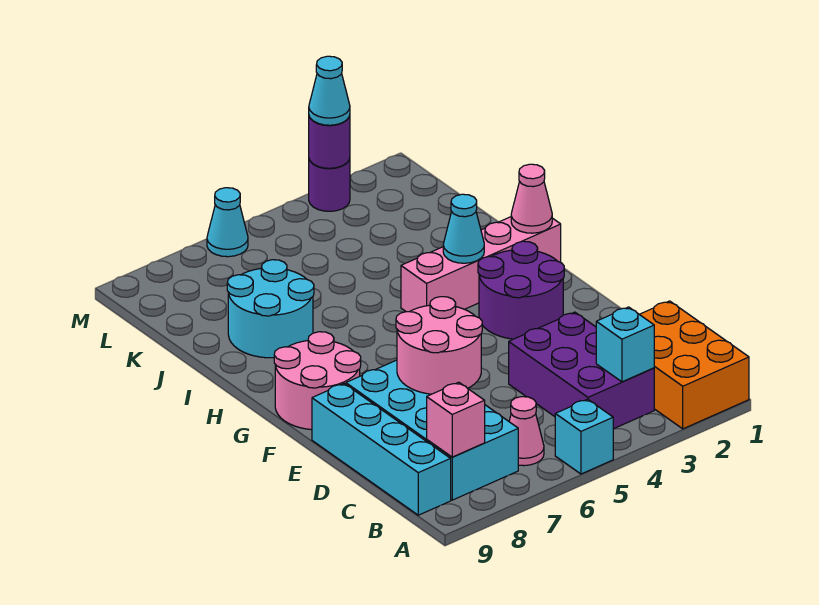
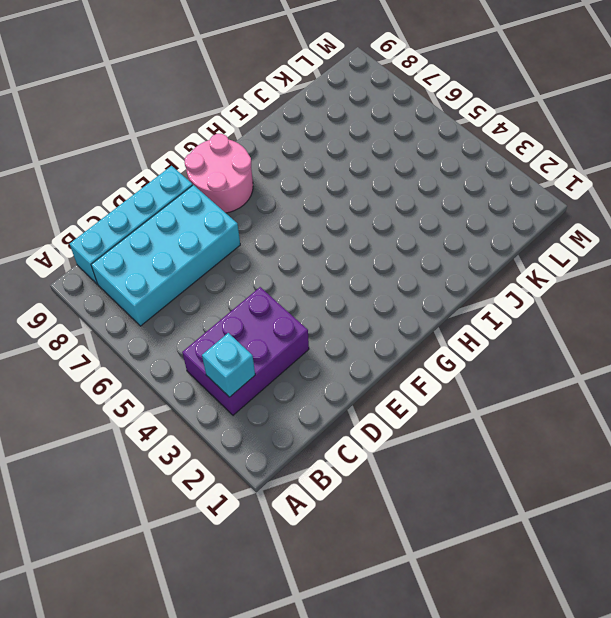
none -> orange brick A1:C2 level 1
none -> cyan brick A5 level 1
none -> pink cone B6 level 1

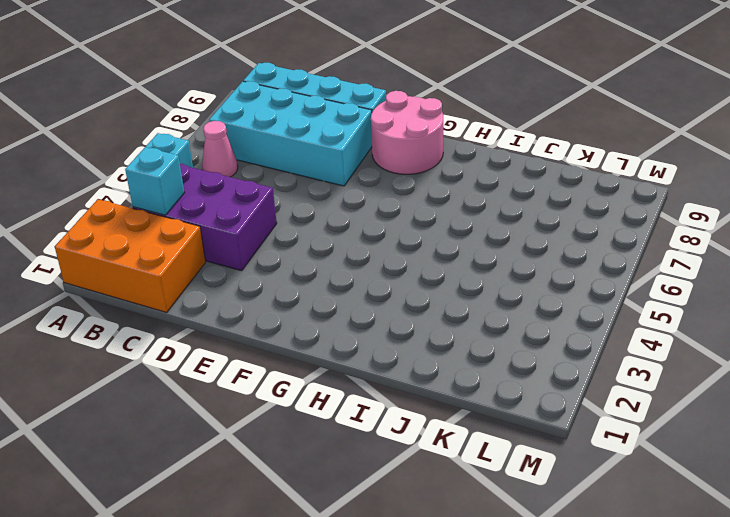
none -> purple round brick F2:G3 level 1
none -> pink brick H1:H4 level 1
none -> cyan round brick I7:J8 level 1

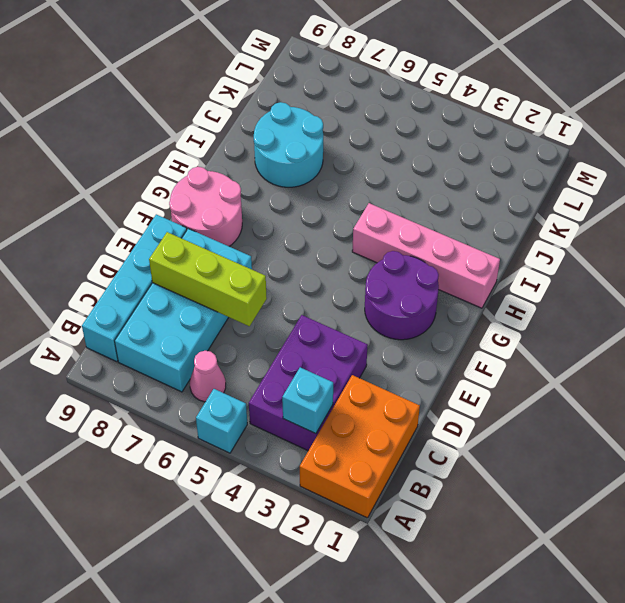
lime brick D6:D8 level 2 -> pink round brick D6:E7 level 2
none -> purple round brick M3 level 1
none -> cyan cone M6 level 1
none -> pink brick B8 level 2

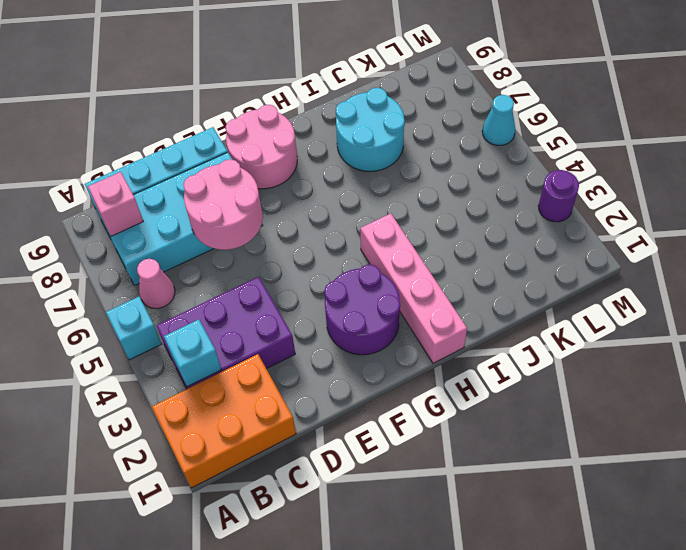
none -> pink cone H1 level 2
none -> cyan cone H3 level 2
none -> purple round brick M3 level 2

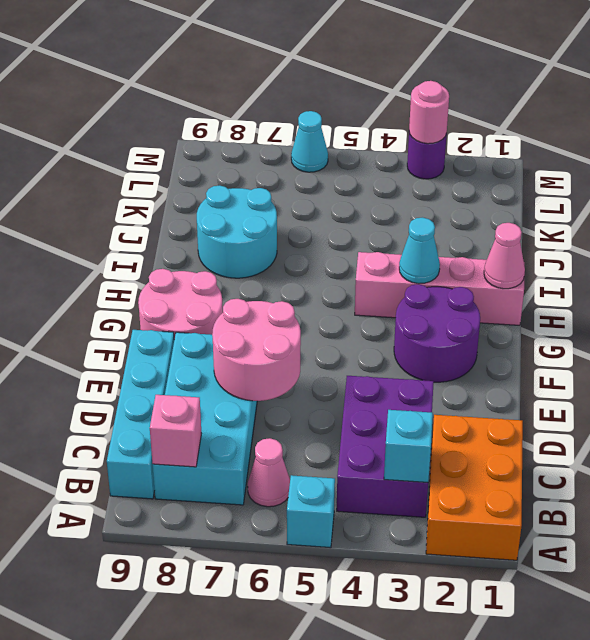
pink round brick M3 level 2 -> purple round brick M3 level 2
none -> cyan cone M3 level 3

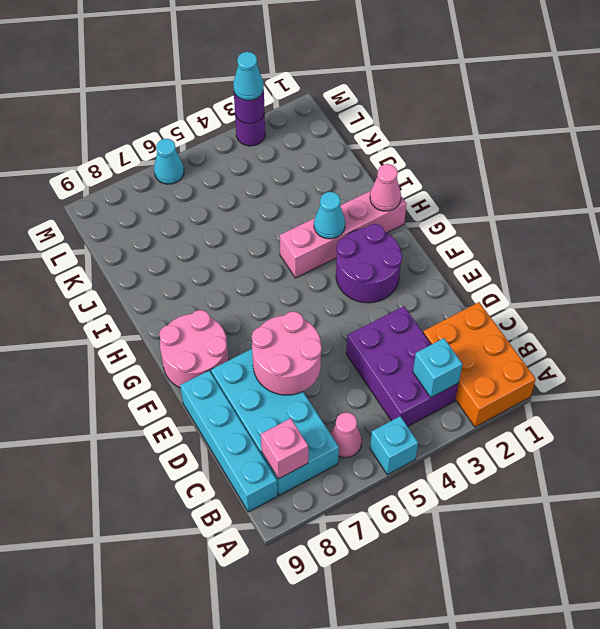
none -> cyan round brick I7:J8 level 1

